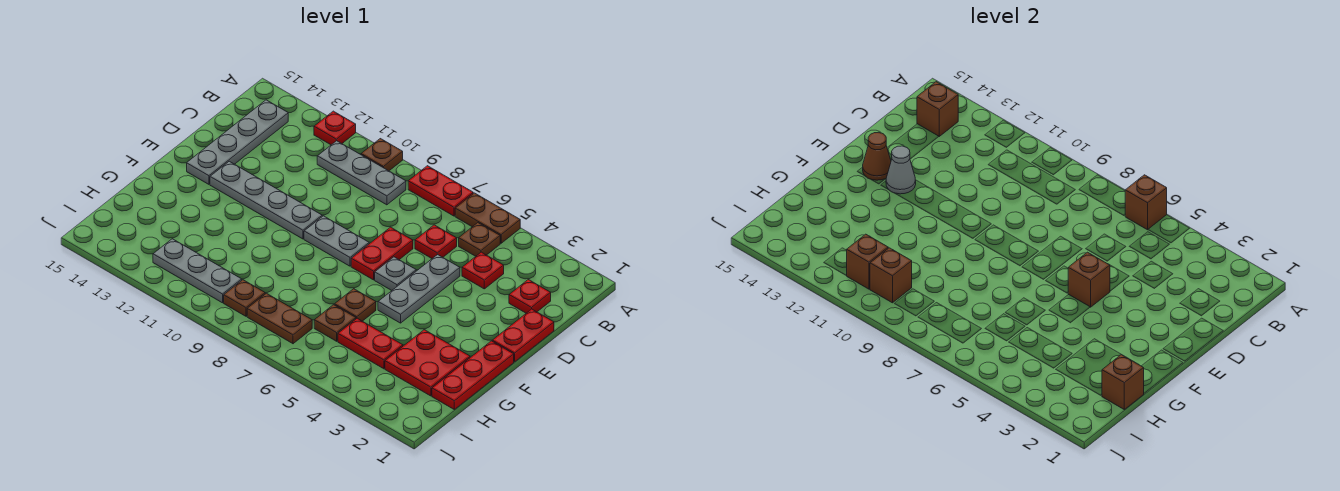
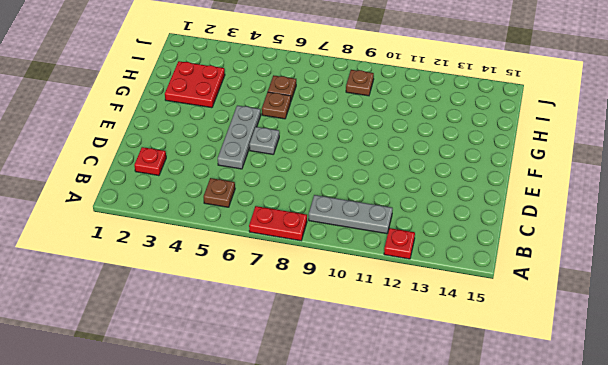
none -> brown plate A5:A6 level 1
none -> brown plate A10 level 1
none -> grey plate B14:E14 level 1
none -> red plate C4 level 1

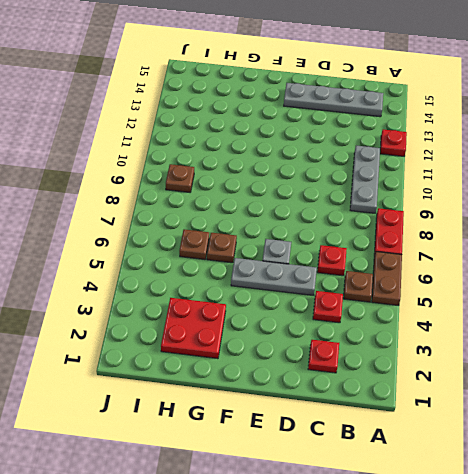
none -> brown plate A10 level 1
none -> red plate D1:E1 level 1
none -> red plate D7:E7 level 1
none -> grey plate E8:E9 level 1

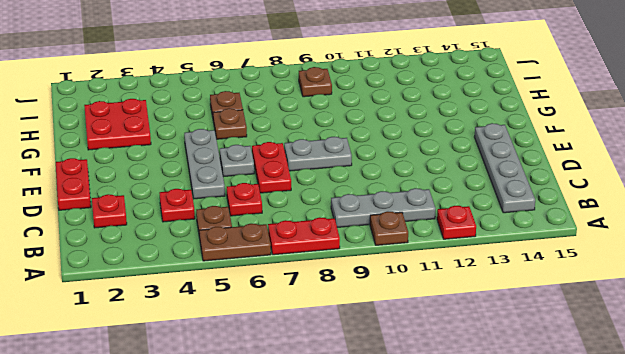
none -> grey plate E10:E13 level 1
none -> red plate F1:H1 level 1
none -> red plate H4:H5 level 1
none -> brown plate I7:I8 level 1

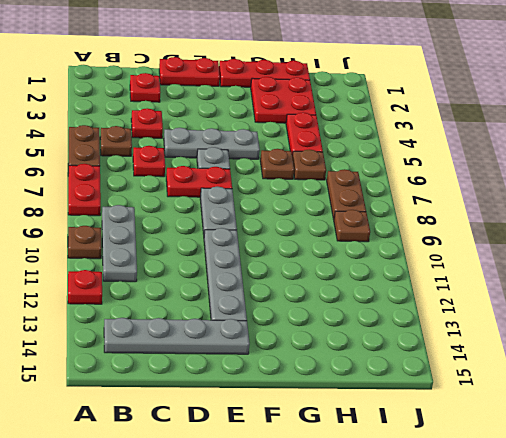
none -> grey plate I10:I12 level 1
none -> brown brick A6 level 2
none -> brown brick B14 level 2
none -> brown brick E5 level 2

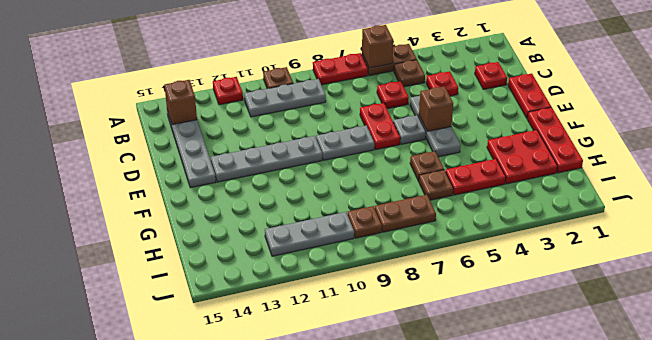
none -> grey cone E13 level 2
none -> brown cone E14 level 2
none -> brown brick H1 level 2
none -> brown brick I10 level 2

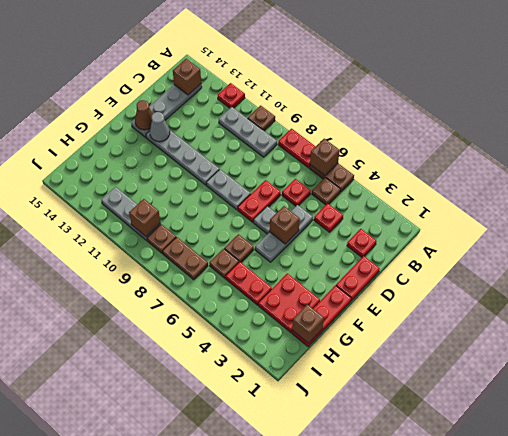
none -> brown brick I11 level 2

